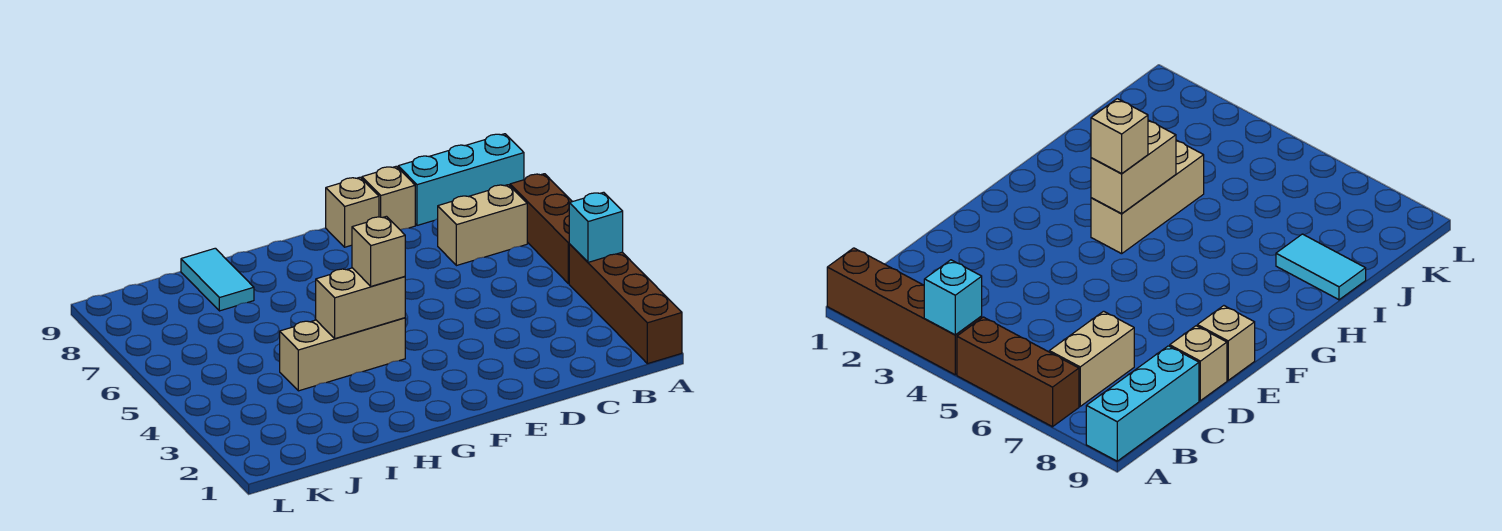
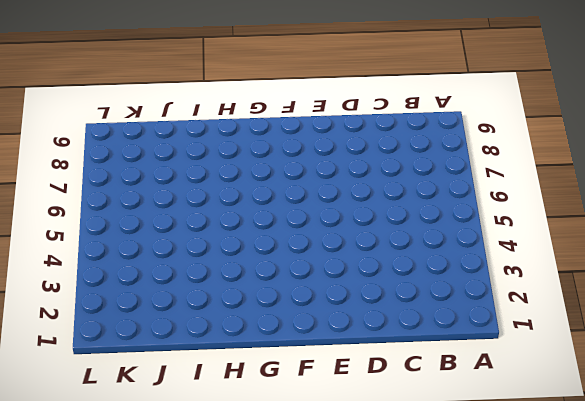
none -> brown brick A1:A4 level 1
none -> brown brick A5:A7 level 1

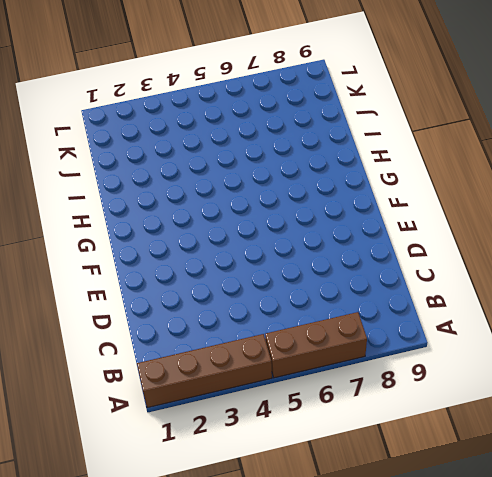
none -> cyan brick A9:C9 level 1
none -> tan brick B7:C7 level 1

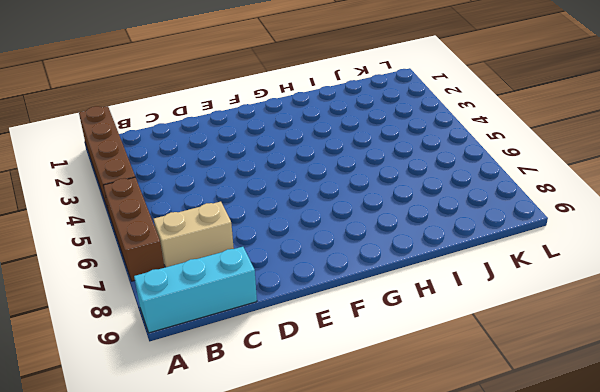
none -> tan brick D9 level 1
none -> tan brick E9 level 1

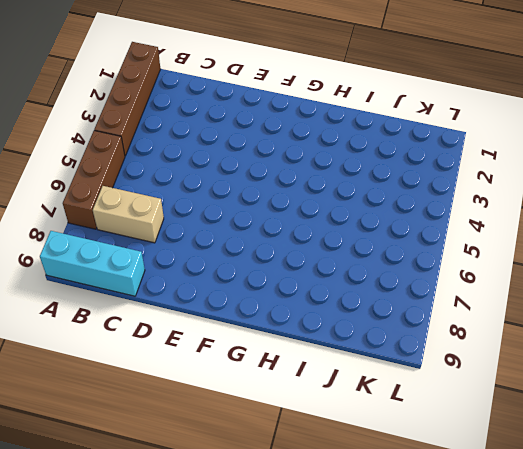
none -> tan brick D9 level 1
none -> tan brick E9 level 1

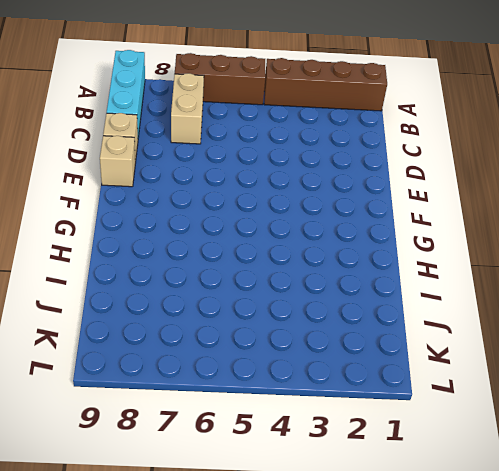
none -> tan brick G4:I4 level 1
none -> cyan tile I8:I9 level 1

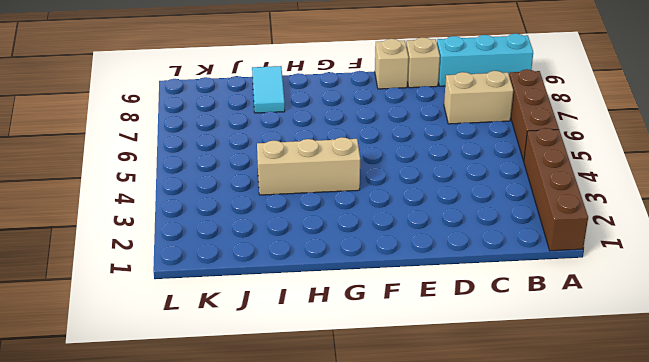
none -> cyan brick A4 level 2
none -> tan brick G4:H4 level 2

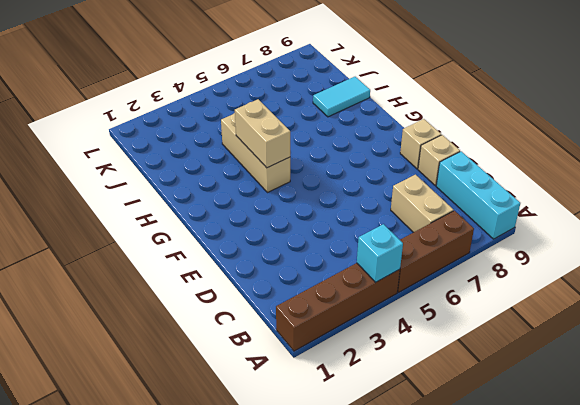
none -> tan brick G4 level 3

